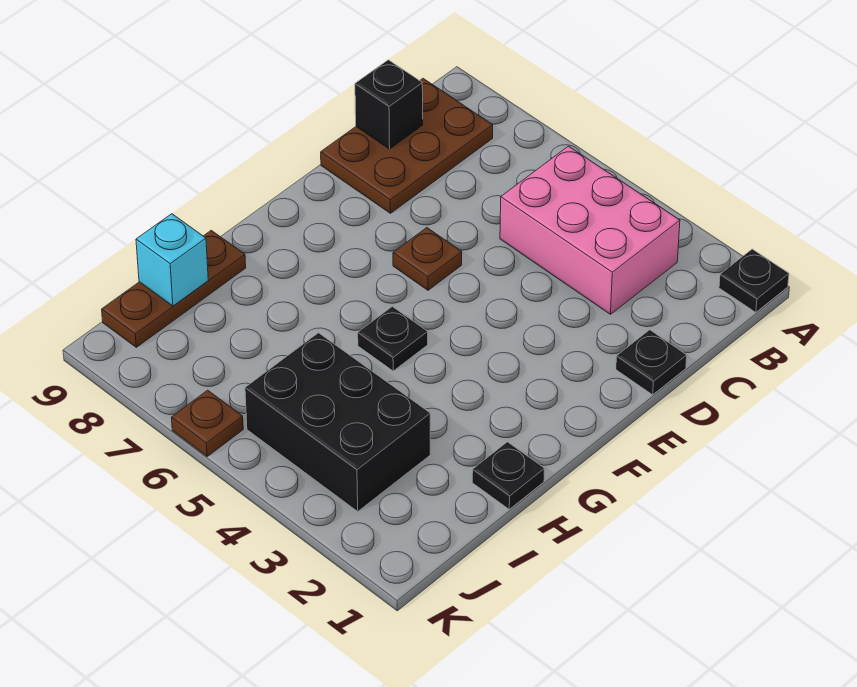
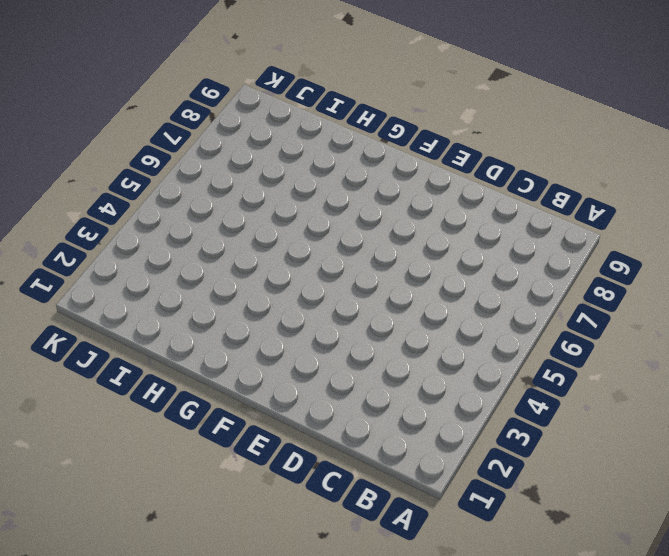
none -> black plate A1 level 1
none -> pink brick B3:C5 level 1
none -> brown plate B8:D9 level 1

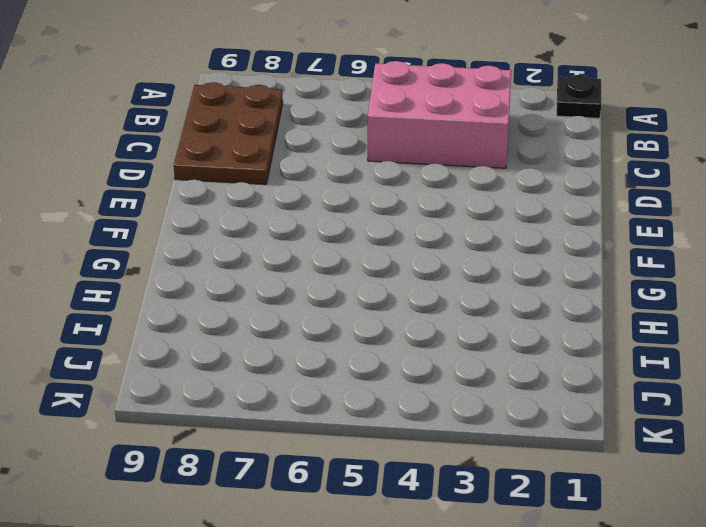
none -> black plate D1 level 1
none -> brown plate E6 level 1
none -> black plate G5 level 1

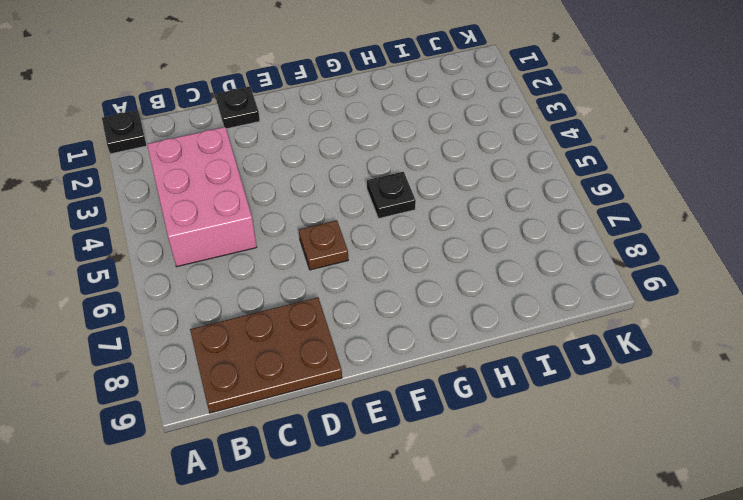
none -> black plate H1 level 1
none -> brown plate H9:J9 level 1
none -> black brick I3:J5 level 1

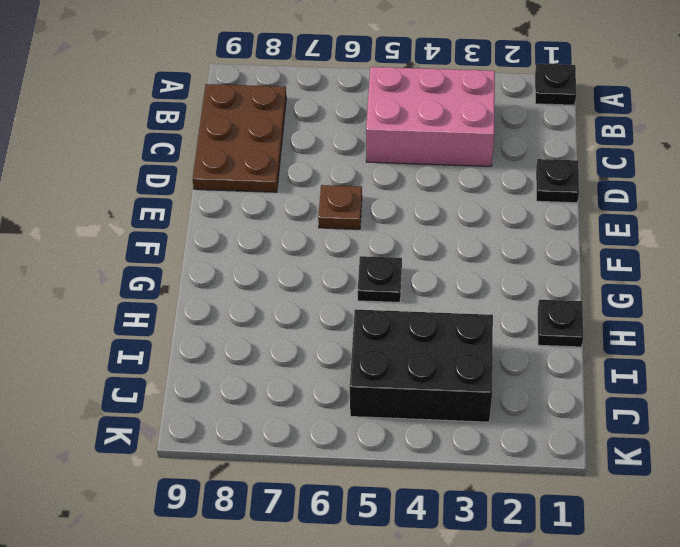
none -> brown plate H9:J9 level 1
none -> brown plate K6 level 1
none -> black brick C9 level 2

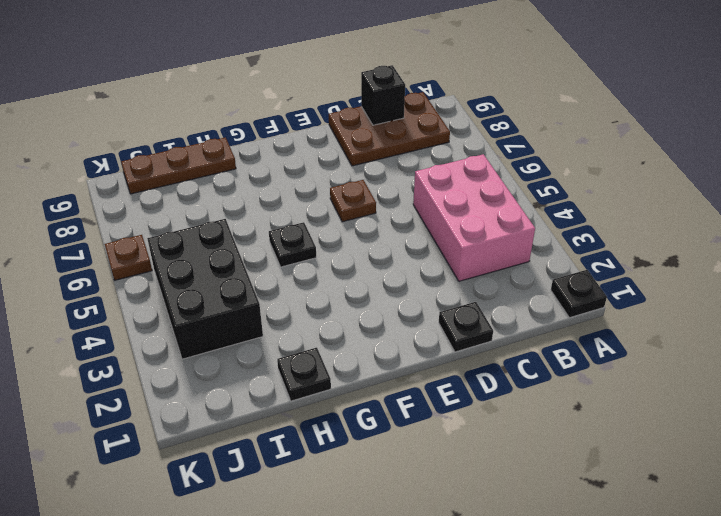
none -> cyan brick I9 level 2

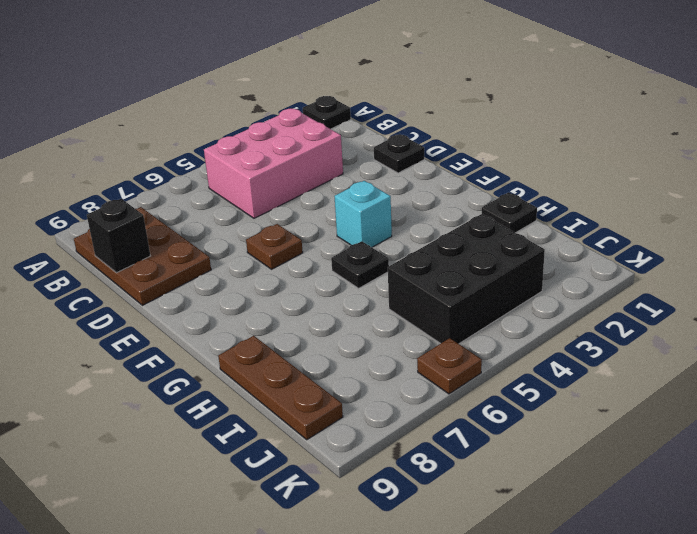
cyan brick F4 level 1 -> cyan brick I9 level 2

